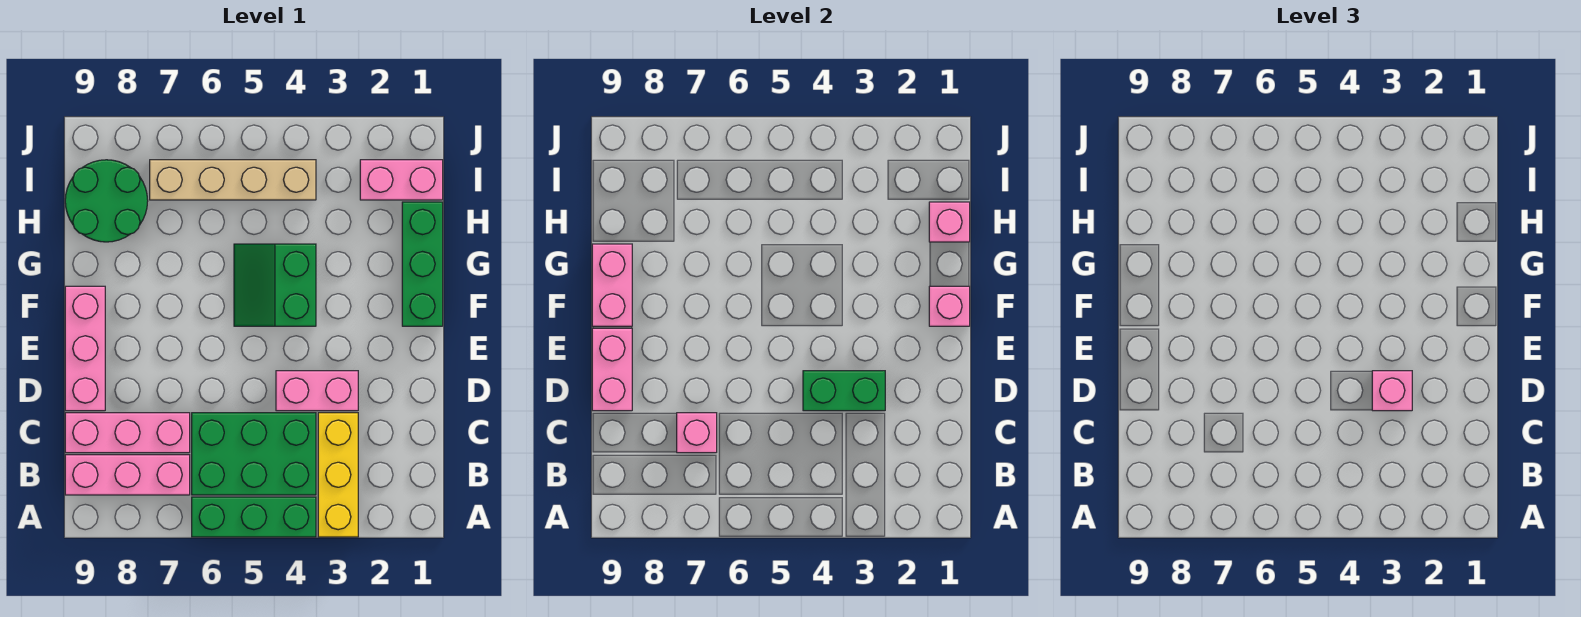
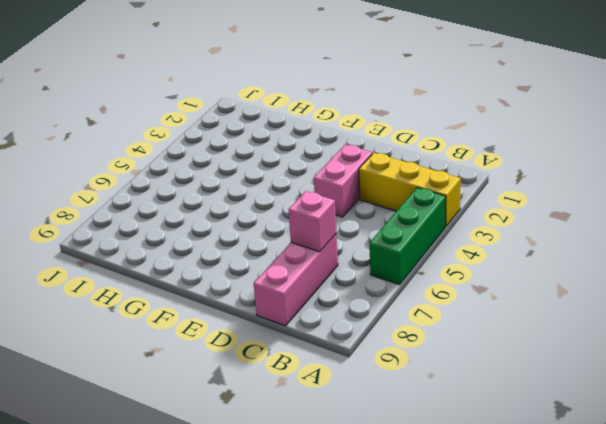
none -> green brick B4:C6 level 1
none -> pink brick B7:B9 level 1
none -> pink brick D9:F9 level 1

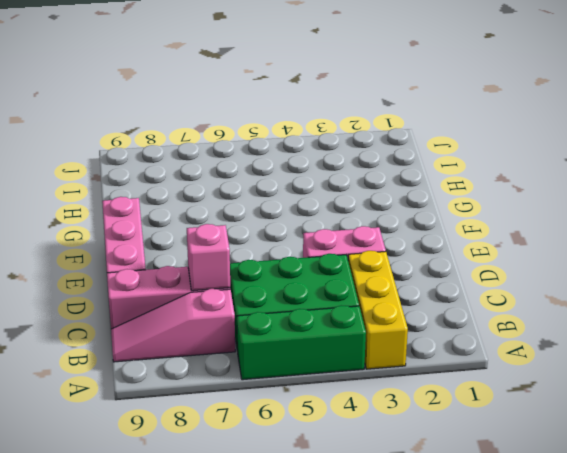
pink slope B7:B9 level 1 top 7 -> pink brick B7:B9 level 1
none -> green brick F1:H1 level 1
none -> green slope F4:G5 level 1 top 4
none -> green round brick H8:I9 level 1

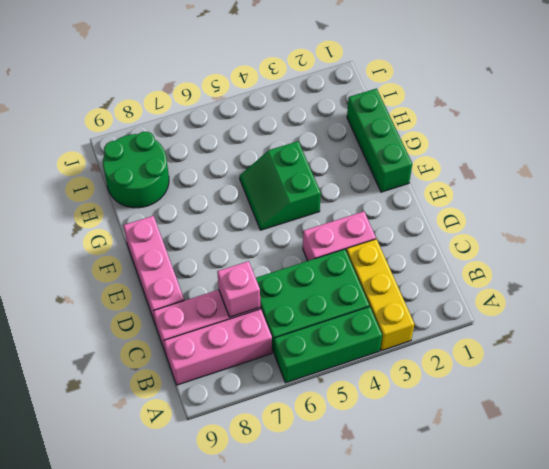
none -> pink brick I1:I2 level 1
none -> tan brick I4:I7 level 1
none -> green brick D3:D4 level 2

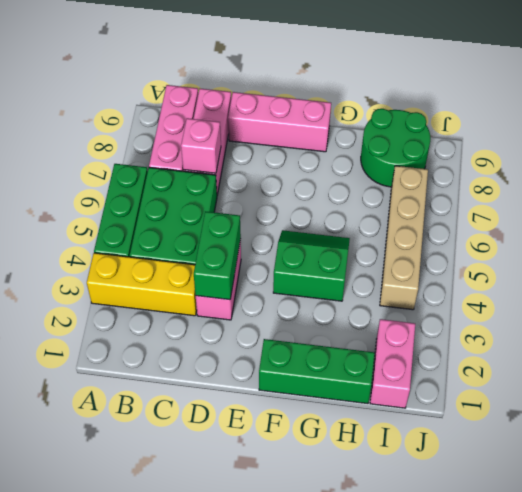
none -> pink brick D9:E9 level 2
none -> pink brick F1 level 2
none -> pink brick F9:G9 level 2

